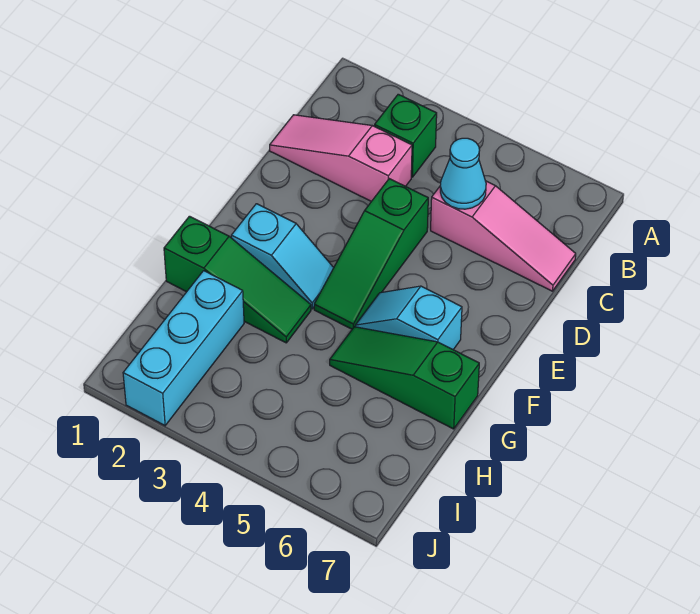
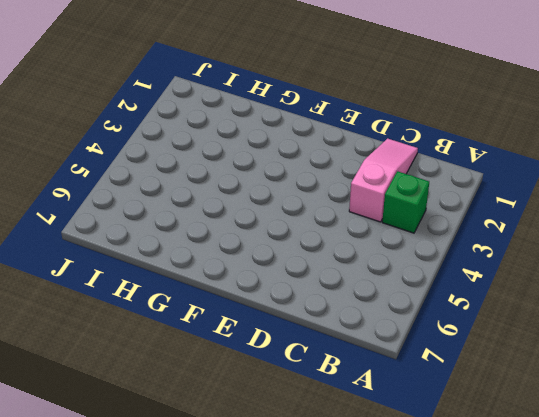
none -> pink slope C5:C7 level 1 top 5
none -> green slope D4:F4 level 1 top D

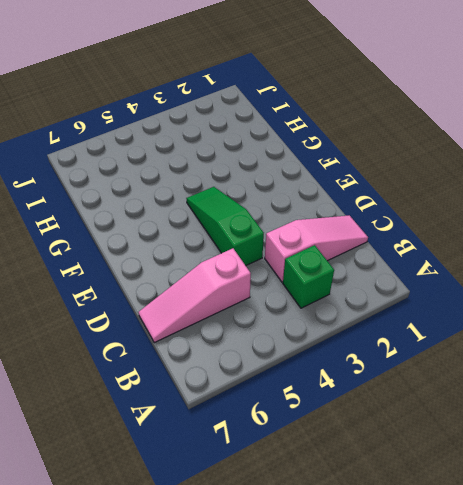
none -> cyan slope F2:F3 level 1 top 2
none -> cyan slope F5:F6 level 1 top 6

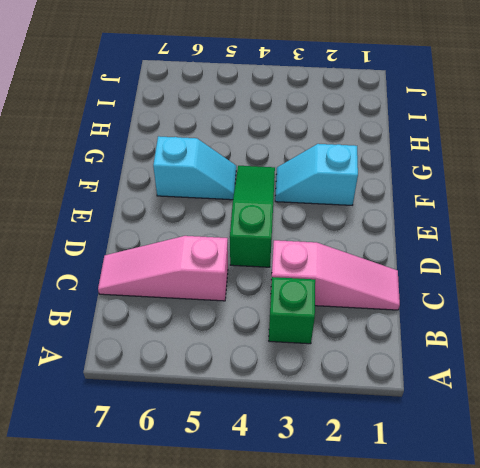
none -> green slope G1:G3 level 1 top 1
none -> green slope G5:G7 level 1 top 7

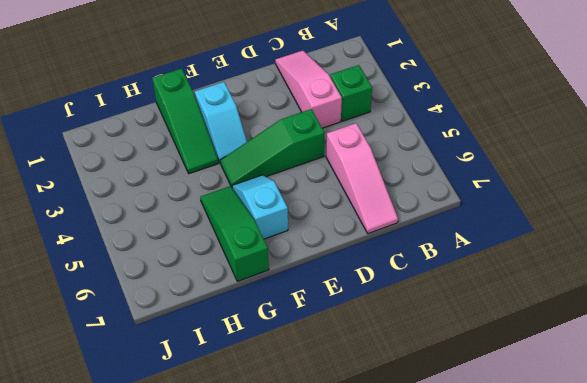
none -> cyan brick H2:J2 level 1
none -> cyan cone C5 level 2

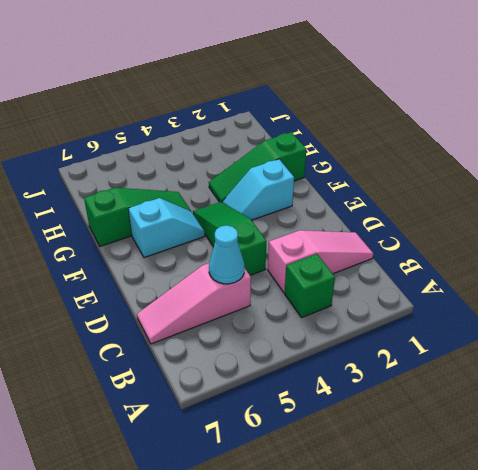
none -> cyan brick H2:J2 level 1

